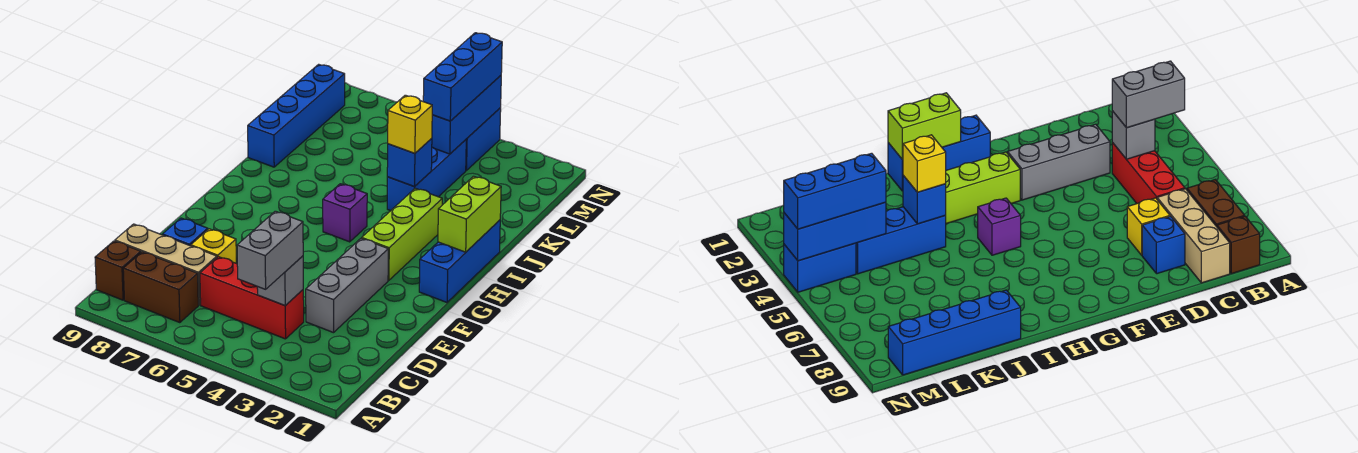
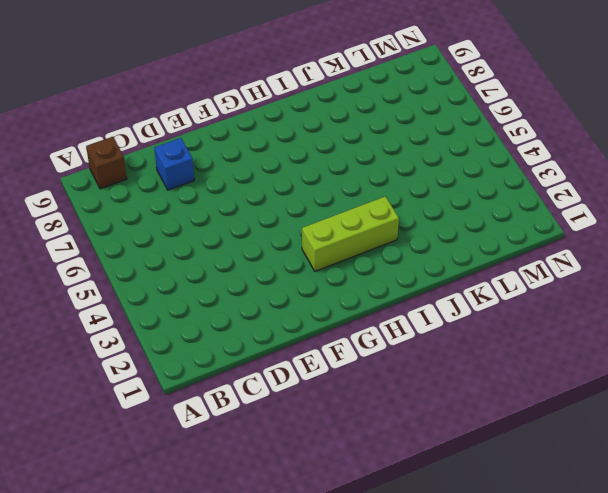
none -> brown brick B7:B8 level 1
none -> red brick C4:C6 level 1
none -> tan brick C7:C9 level 1

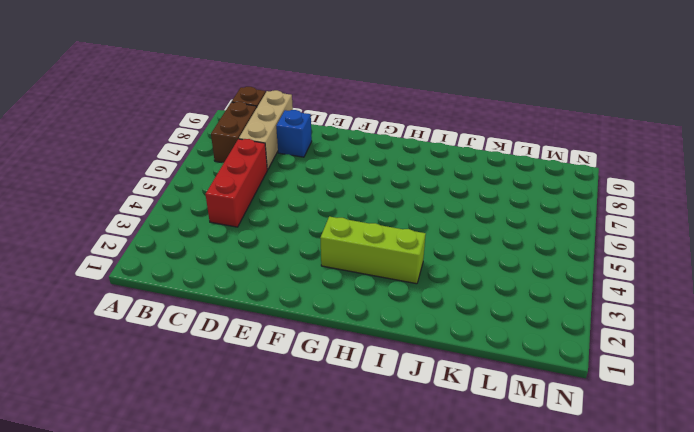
none -> grey brick D3:F3 level 1
none -> yellow brick D7 level 1
none -> blue brick G1:I1 level 1

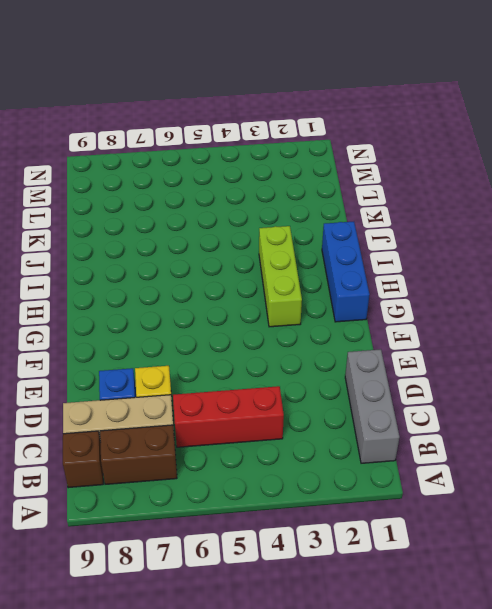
grey brick B1:D1 level 1 -> grey brick D3:F3 level 1
none -> purple brick H5 level 1
none -> blue brick J4:L4 level 1
none -> blue brick J9:M9 level 1

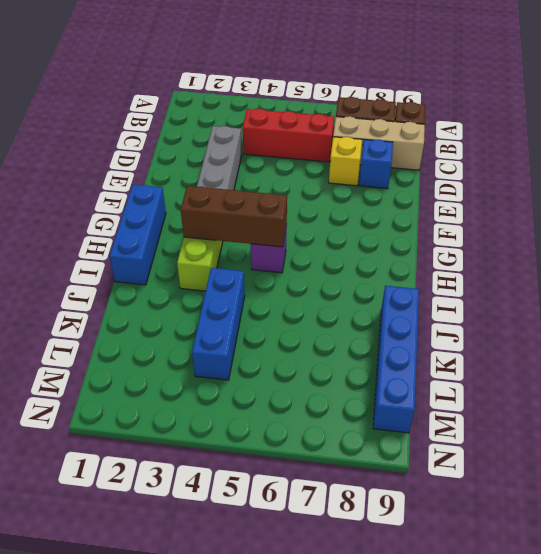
brown brick H3:H5 level 2 -> none
none -> blue brick M4:N4 level 1
none -> grey brick C4 level 2
none -> lime brick H1:I1 level 2

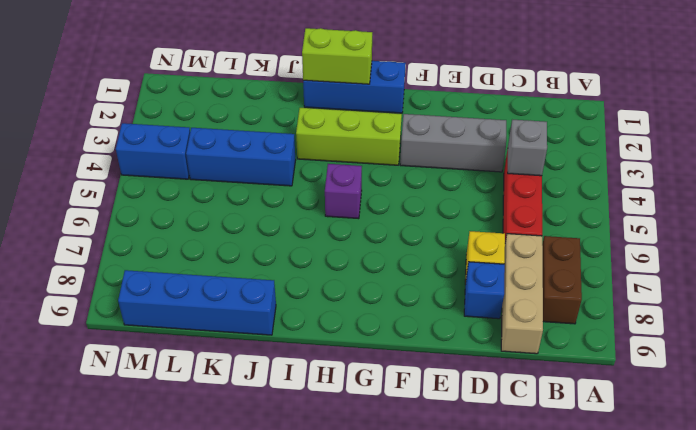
none -> brown brick B9 level 1
none -> blue brick J4 level 2
none -> blue brick L4:N4 level 2

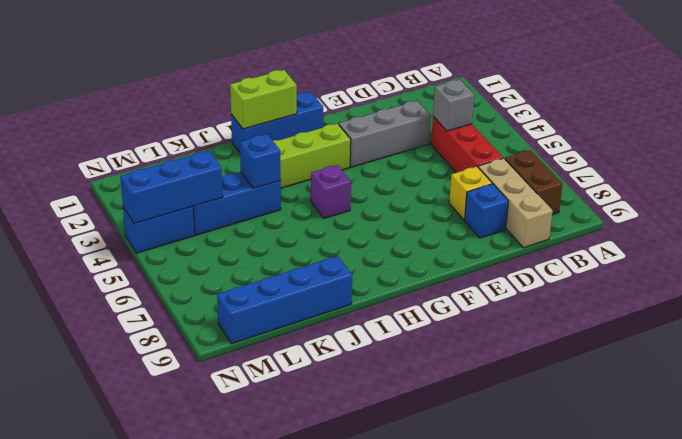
none -> brown brick B9 level 1
none -> grey brick B4:C4 level 3
none -> yellow brick J4 level 3

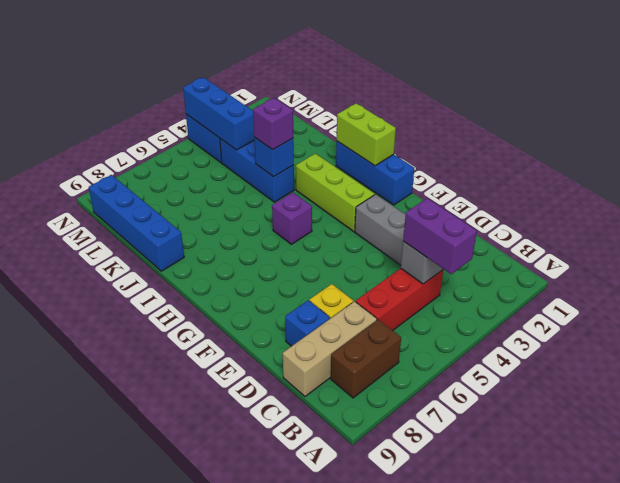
purple brick B4:C4 level 3 -> grey brick B4:C4 level 3
purple brick J4 level 3 -> yellow brick J4 level 3
none -> brown brick B9 level 1
none -> blue brick L4:N4 level 3

